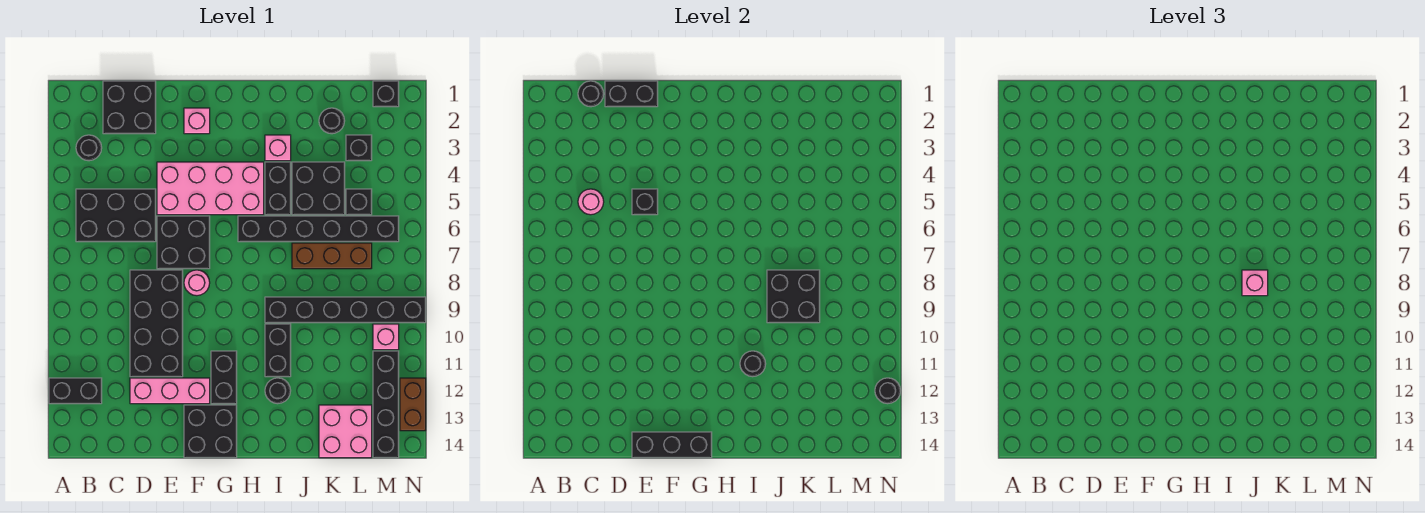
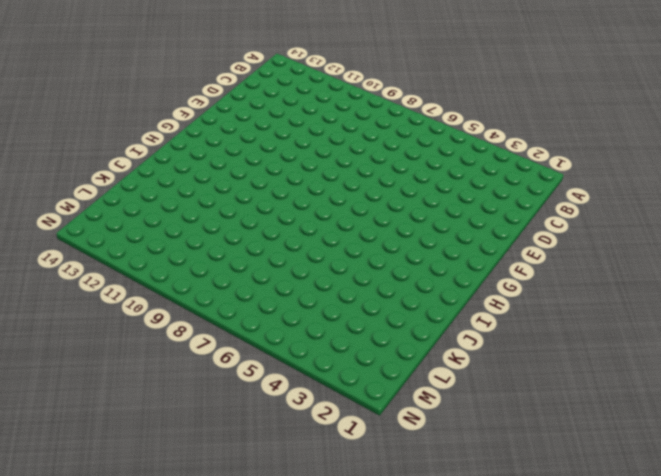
none -> black brick A12:B12 level 1
none -> black round brick B3 level 1
none -> black brick B5:D6 level 1
none -> black brick C1:D2 level 1

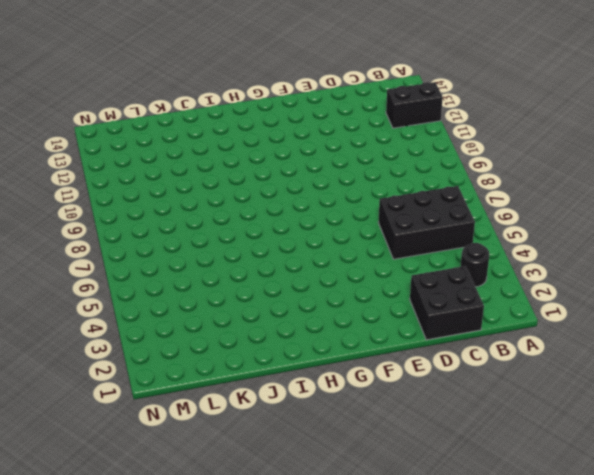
none -> black brick D8:E11 level 1
none -> pink brick D12:F12 level 1
none -> pink brick E4:H5 level 1
none -> black brick E6:F7 level 1

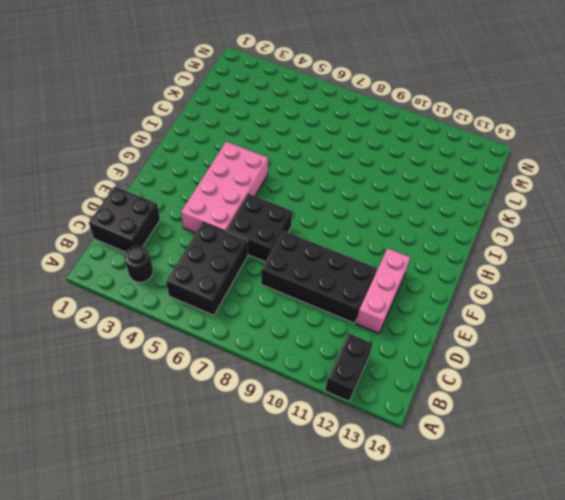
none -> pink brick F2 level 1
none -> pink round brick F8 level 1
none -> black brick F13:G14 level 1
none -> black brick G11:G12 level 1

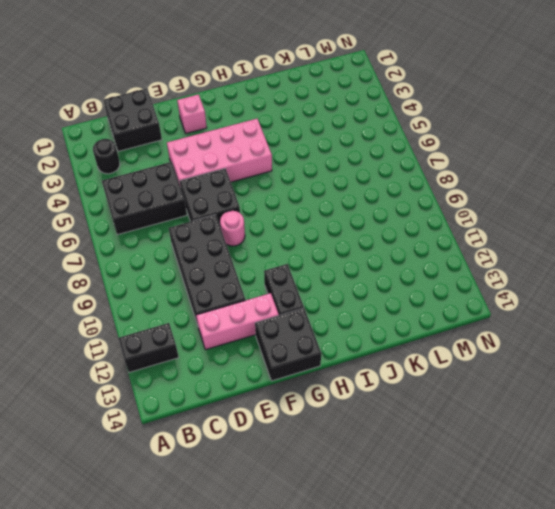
none -> black brick H6:M6 level 1
none -> pink brick I3 level 1
none -> black brick I4:I5 level 1
none -> black brick I9:N9 level 1

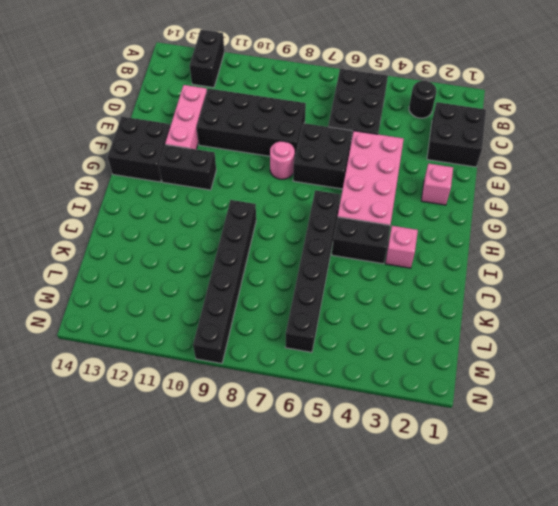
none -> black brick I10:I11 level 1
none -> black round brick I12 level 1
none -> black brick J4:K5 level 1
none -> brown brick J7:L7 level 1

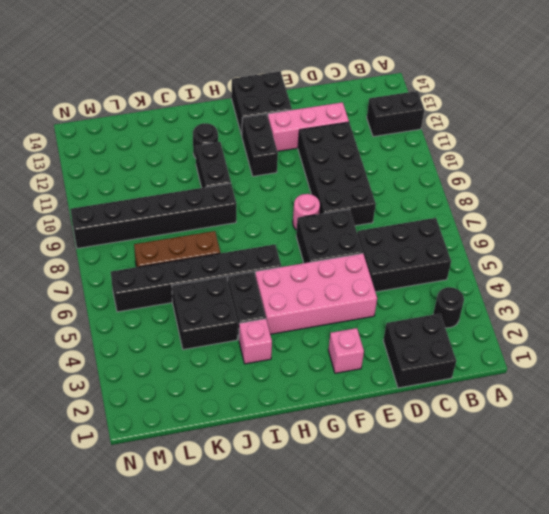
none -> black round brick K2 level 1
none -> pink brick K13:L14 level 1
none -> black brick L3 level 1
none -> black brick L5 level 1

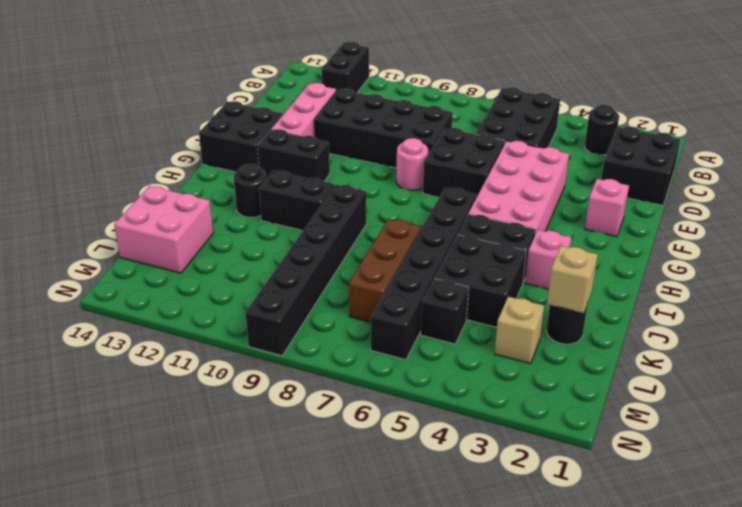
tan brick K2 level 2 -> none
tan brick L3 level 1 -> black brick L3 level 1
none -> black brick M1 level 1
none -> pink brick M10 level 1
none -> black brick M11:M14 level 1
none -> brown brick N12:N13 level 1

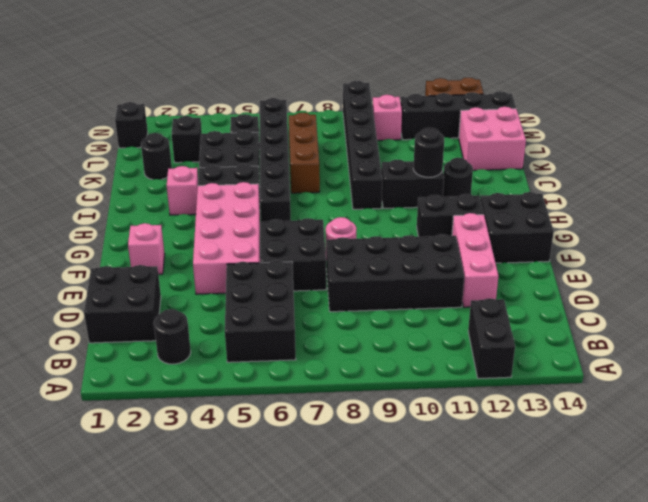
none -> black round brick C1 level 2
none -> pink round brick C5 level 2
none -> black brick D1:E1 level 2
none -> black brick E5 level 2

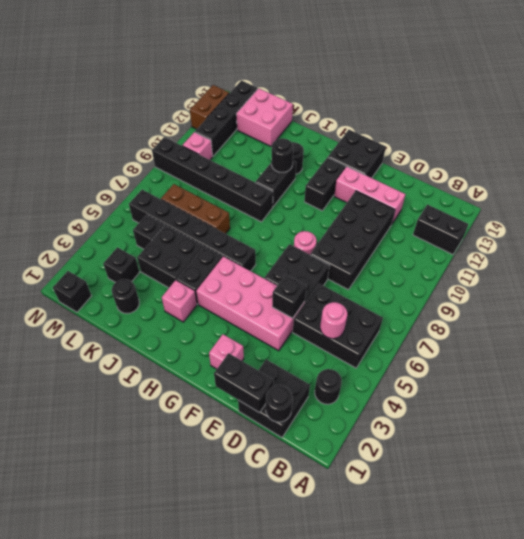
none -> black brick E14:G14 level 2
none -> black brick J8:K9 level 2
none -> black round brick N12 level 2
none -> pink brick J8 level 3

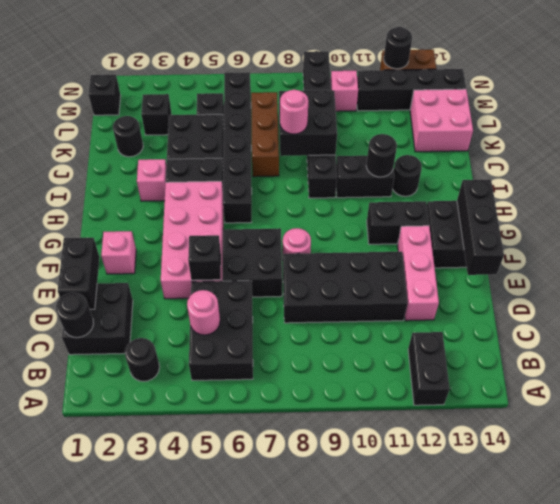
pink round brick J8 level 3 -> pink brick J8 level 3

